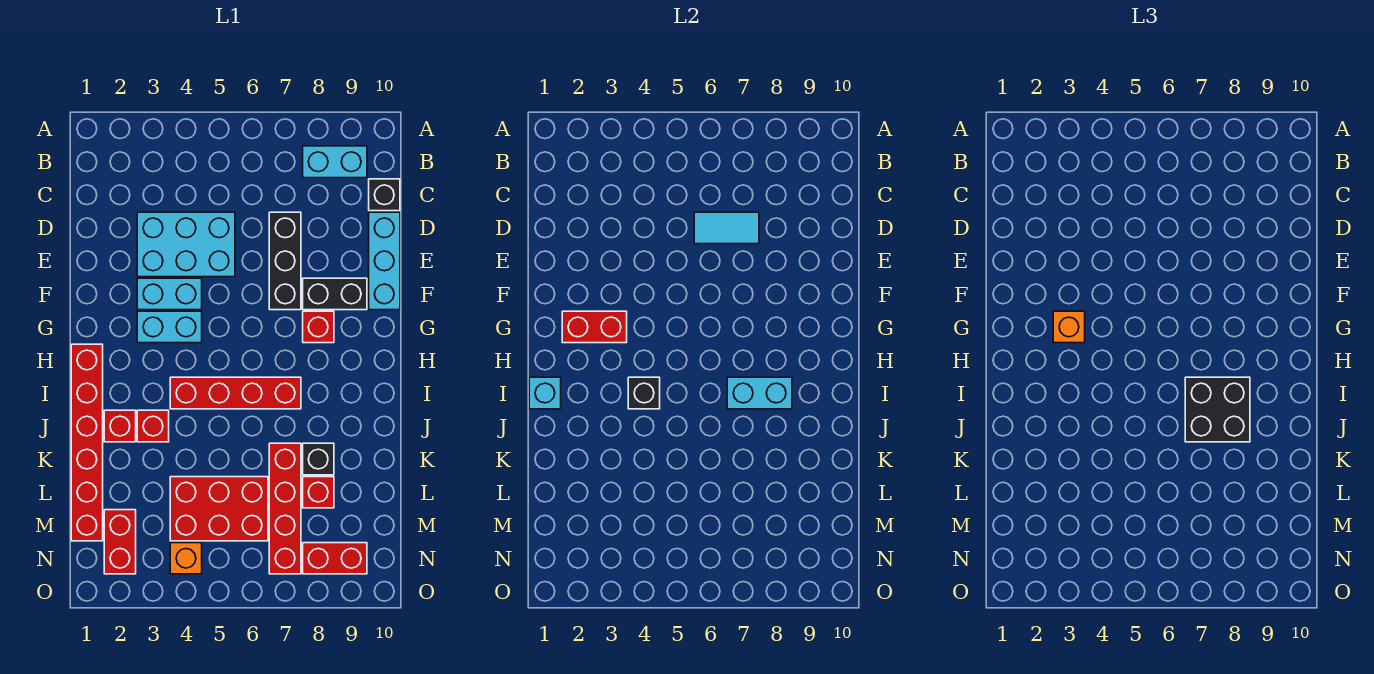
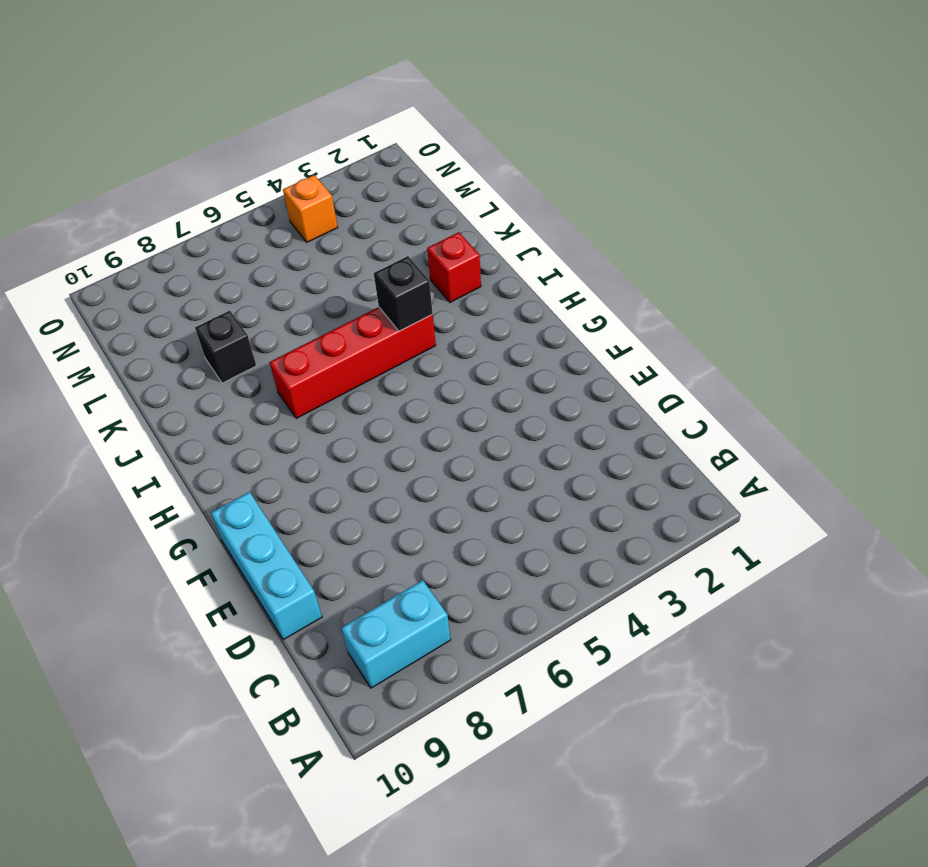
none -> black brick C10 level 1
none -> cyan brick D3:E5 level 1
none -> black brick D7:F7 level 1

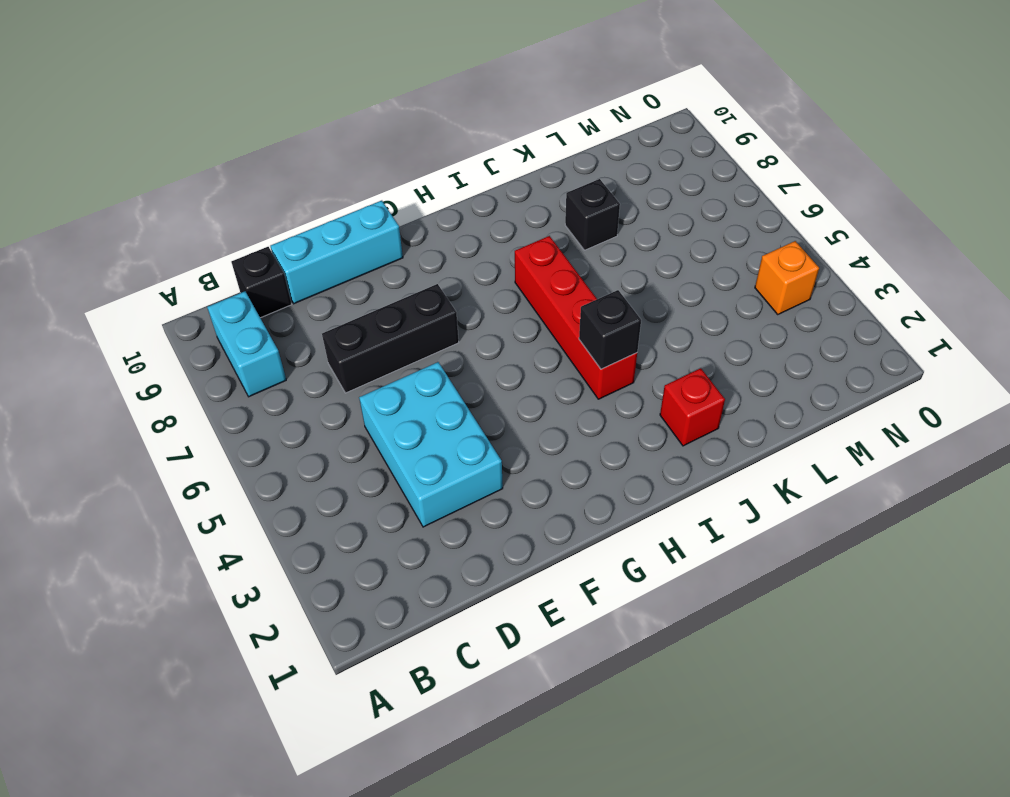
none -> cyan brick F3:F4 level 1
none -> black brick F8:F9 level 1
none -> cyan brick G3:G4 level 1

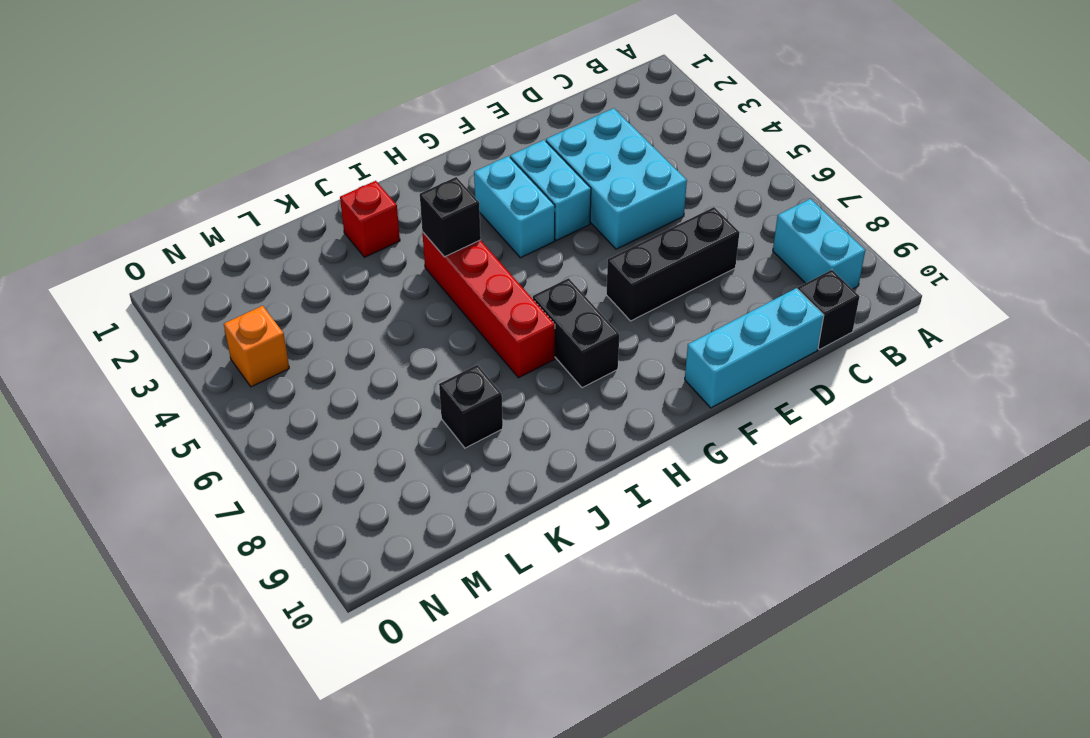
black brick H7:H8 level 1 -> black brick F8:F9 level 1
none -> red brick G8 level 1
none -> red brick H1:M1 level 1
none -> red brick J3 level 1

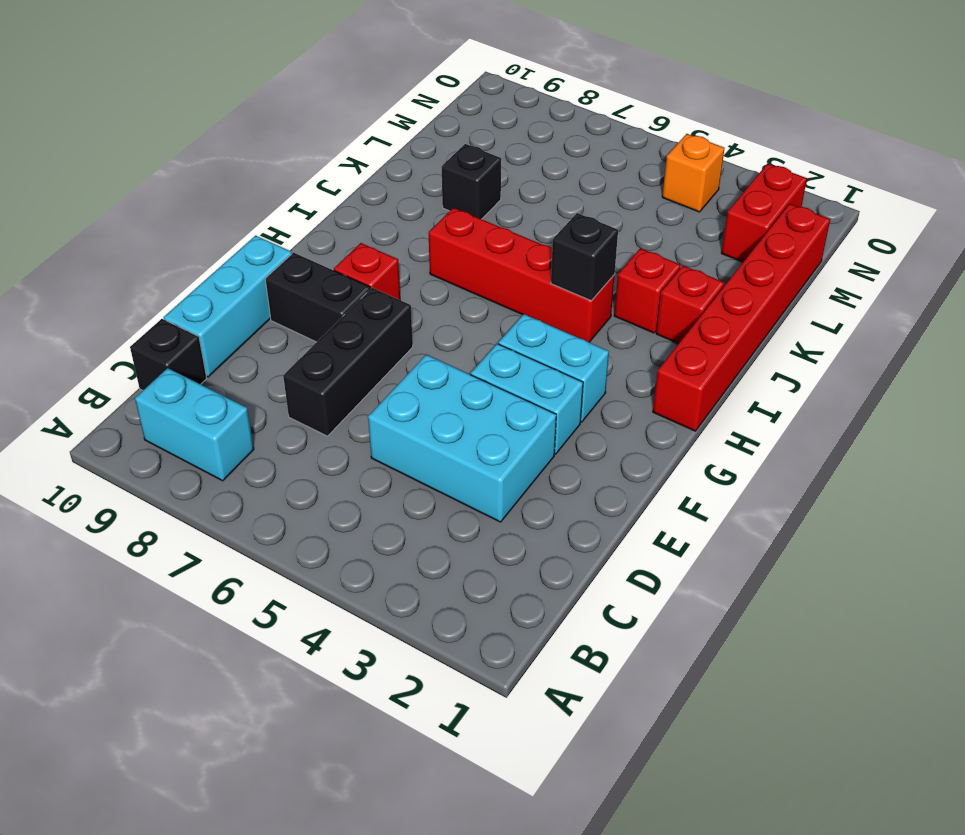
none -> red brick K7:N7 level 1
none -> red brick L4:M6 level 1
none -> red brick L8 level 1

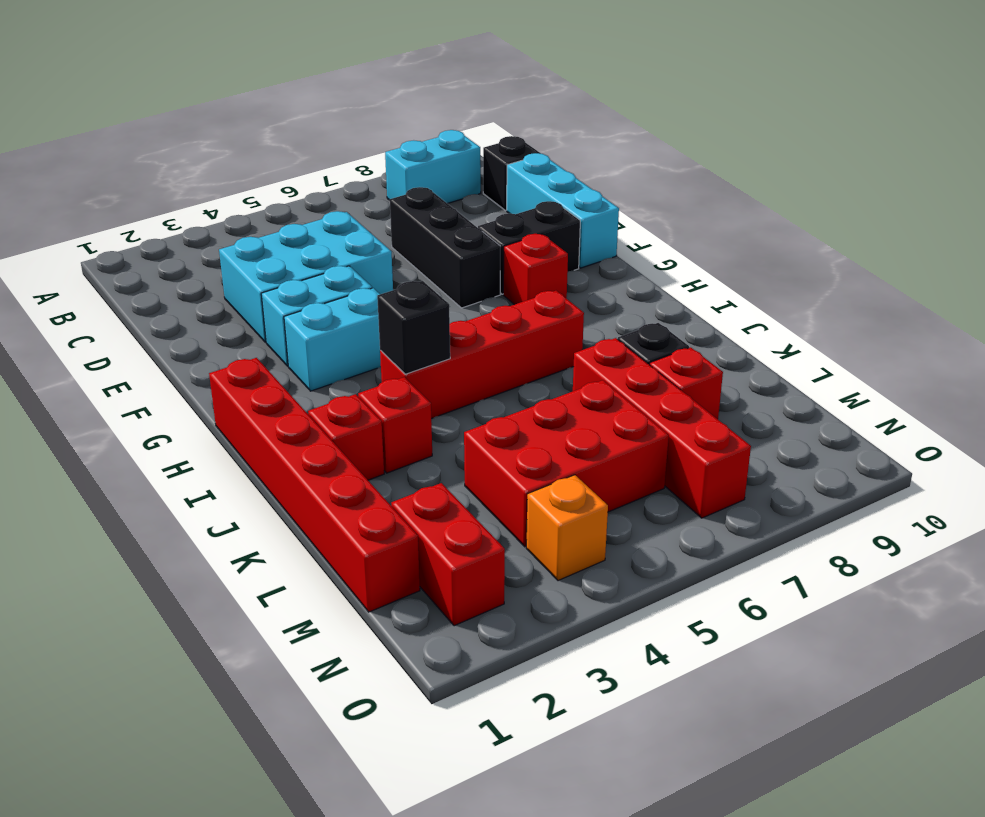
none -> red brick N8:N9 level 1
none -> cyan tile D6:D7 level 2
none -> red brick G2:G3 level 2

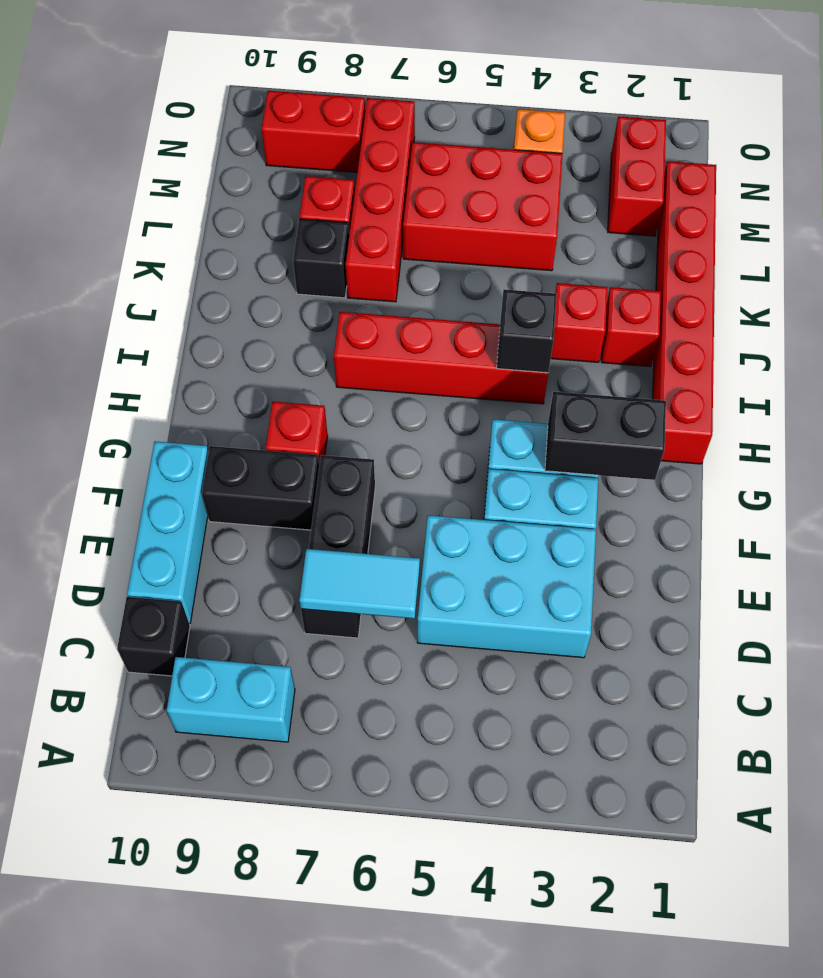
black brick G2:G3 level 2 -> red brick G2:G3 level 2
none -> cyan brick I1 level 2
none -> cyan brick I7:I8 level 2
none -> orange brick G3 level 3

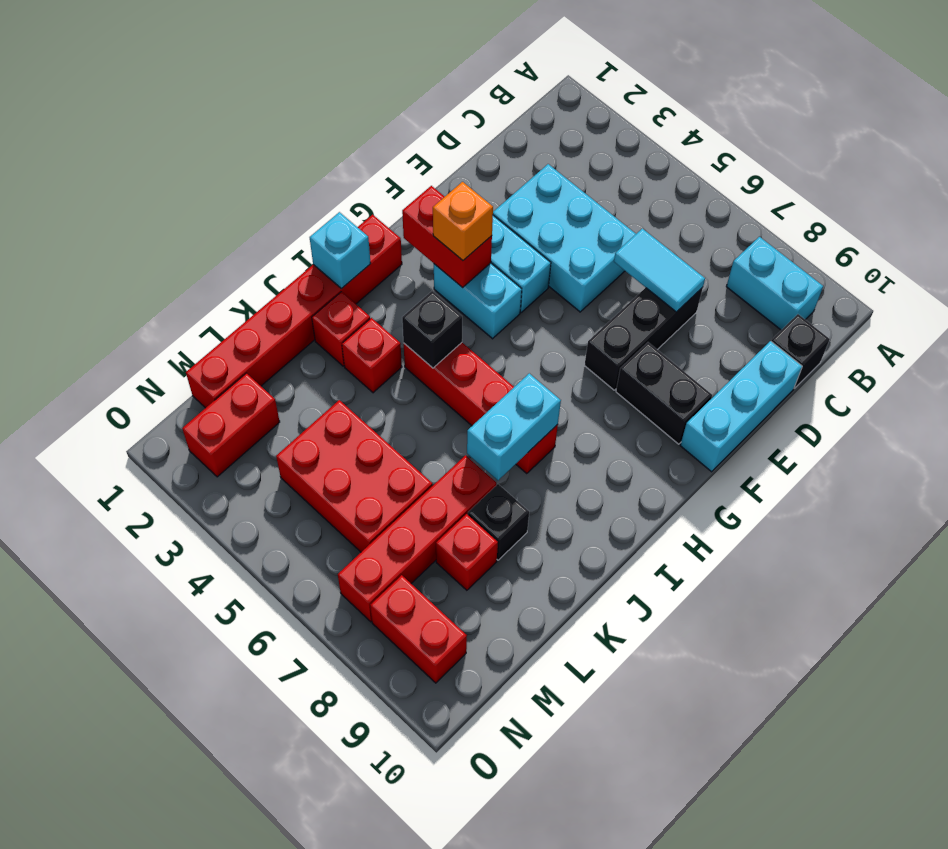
cyan brick I7:J7 level 2 -> cyan brick I7:I8 level 2
none -> red brick G8 level 1
none -> orange brick N4 level 1
none -> black brick I7:J8 level 3

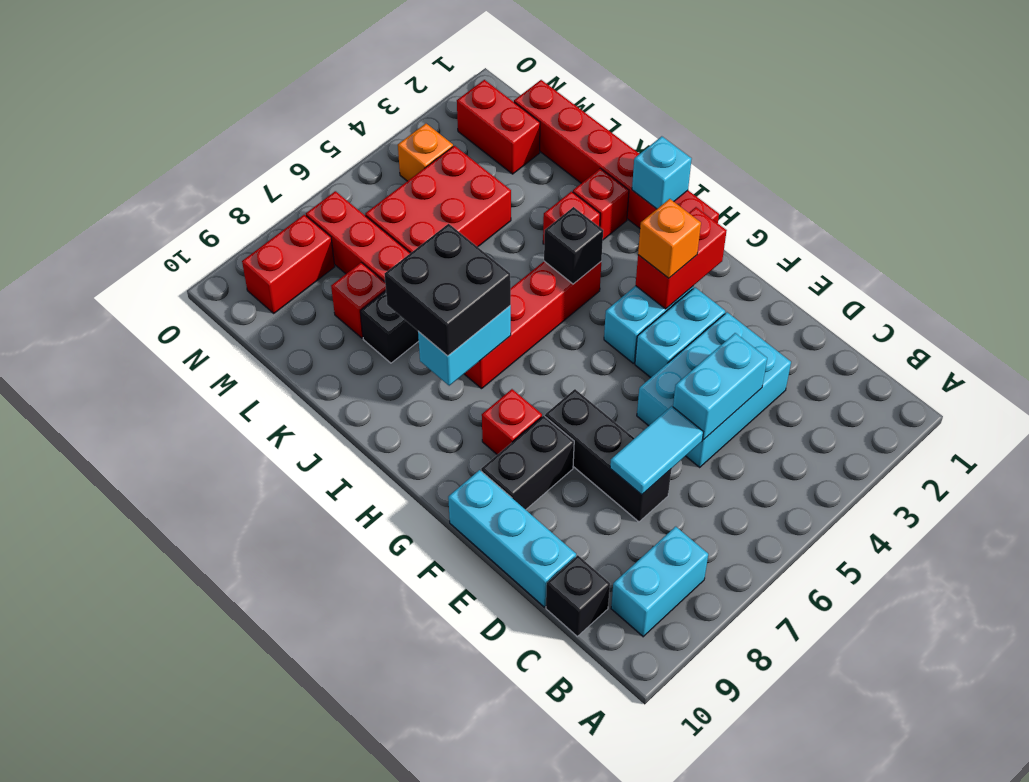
cyan brick D4:D5 level 2 -> none

